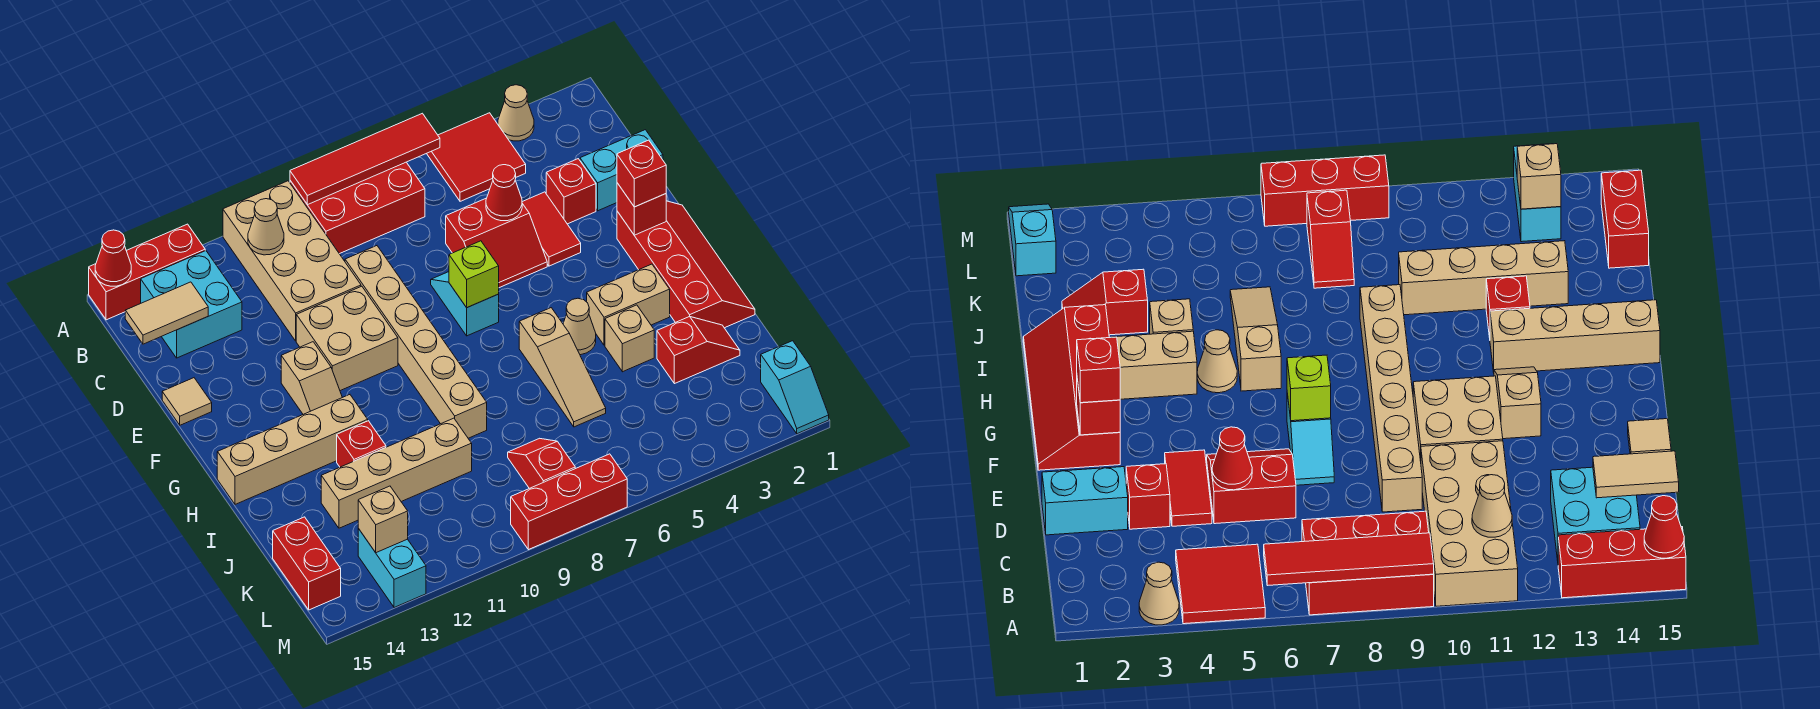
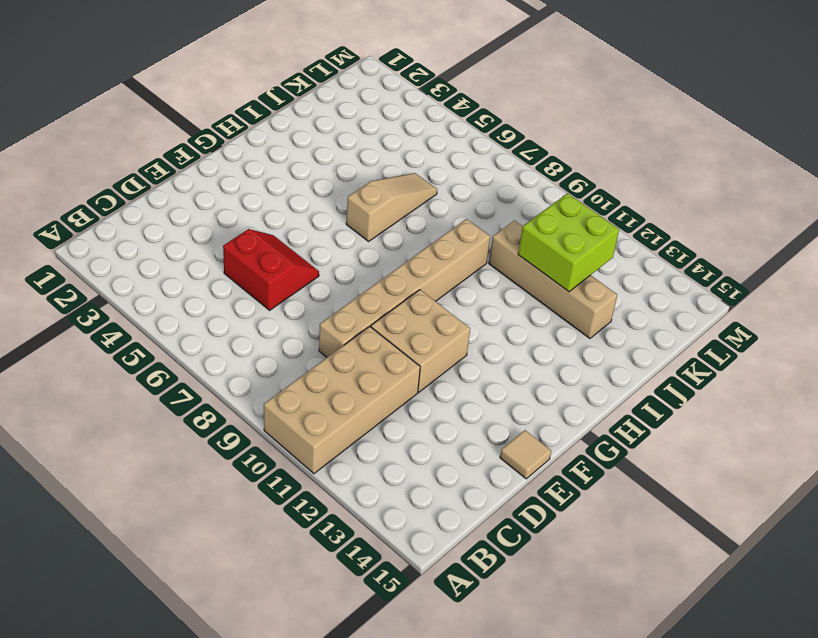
lime brick J11:K12 level 2 -> none
none -> tan cone A3 level 1
none -> red tile A4:B5 level 1
none -> red brick A7:B9 level 1
none -> red brick A13:A15 level 1

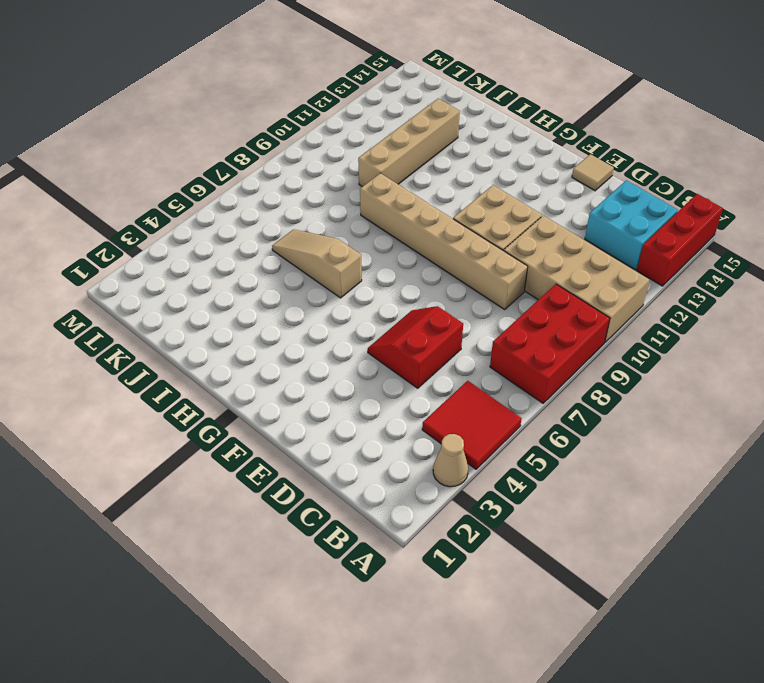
none -> cyan brick D1:D2 level 1
none -> red brick D3 level 1
none -> red tile D4:E4 level 1
none -> cyan slope E7:F7 level 1 top F

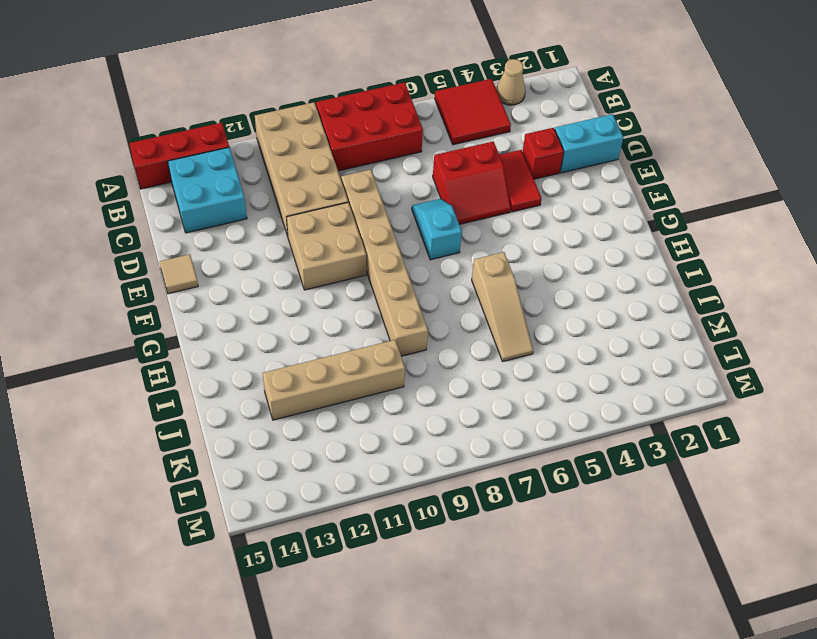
none -> red slope F1:I2 level 1 top 2
none -> tan slope F12:G12 level 1 top F
none -> tan brick H3:H4 level 1
none -> tan cone H5 level 1

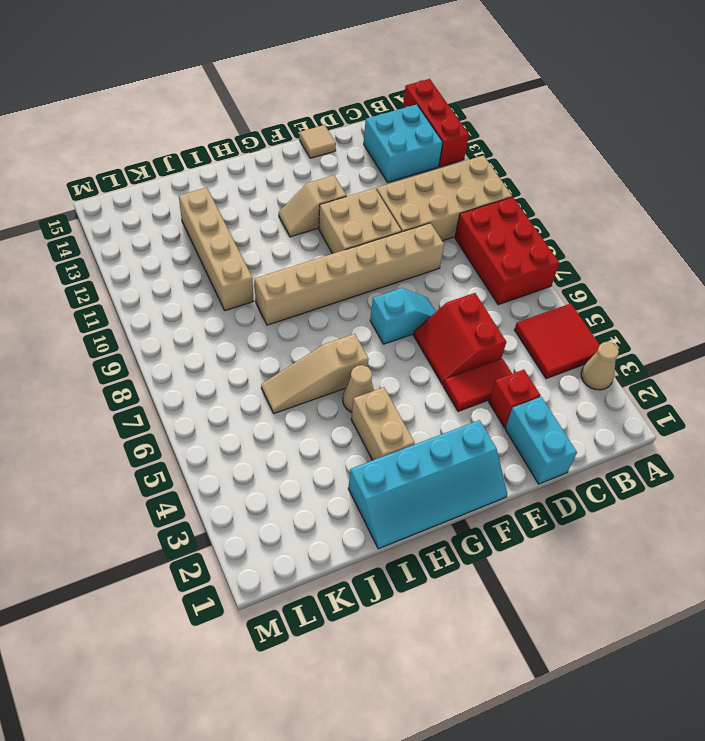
cyan slope F1:I2 level 1 top 2 -> red slope F1:I2 level 1 top 2
none -> tan brick H12:H15 level 1
none -> tan brick I4 level 1
none -> red brick I12 level 1
none -> red slope J2:J3 level 1 top 3

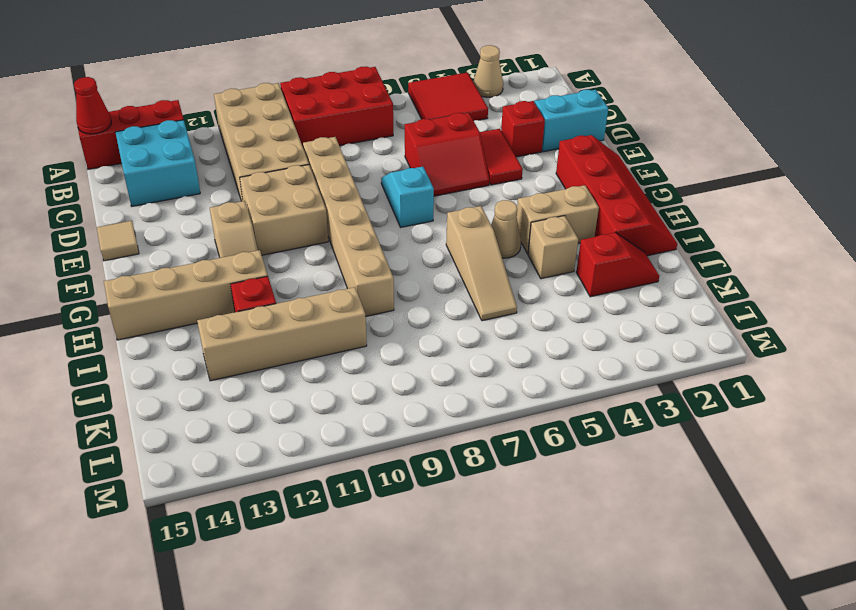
none -> red slope K8:L8 level 1 top L
none -> red brick K15:L15 level 1
none -> cyan slope L1:M1 level 1 top L
none -> cyan brick L13:M13 level 1

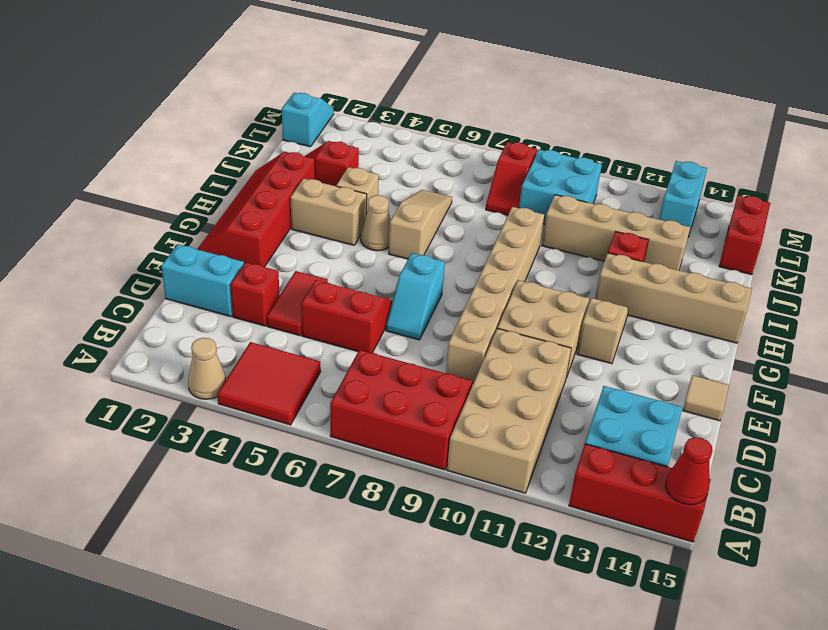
cyan brick K9:L10 level 1 -> none
none -> red brick M7:M9 level 1
none -> red tile A6:A9 level 2
none -> tan cone B11 level 2
none -> tan tile C14:C15 level 2

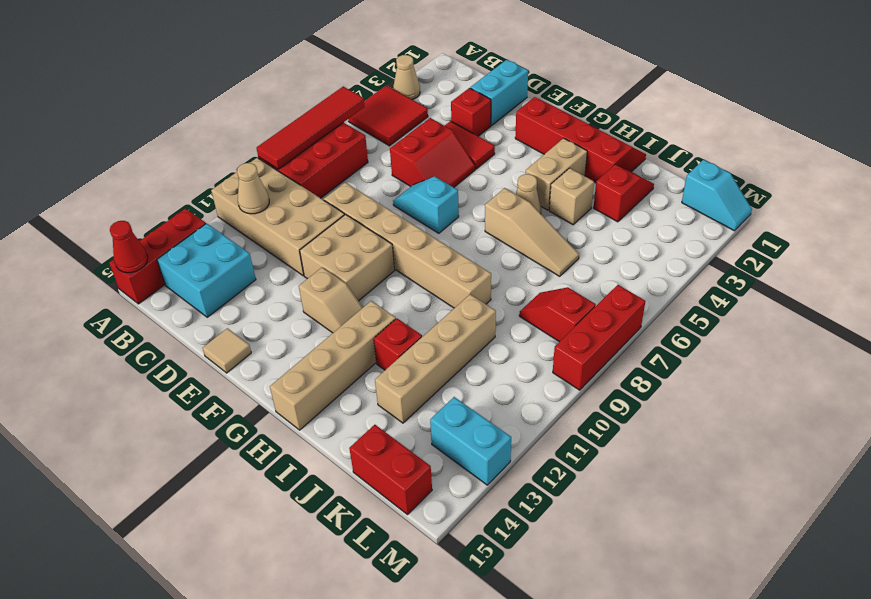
none -> tan tile C14:C15 level 2
none -> red cone D5 level 2
none -> red brick F2 level 2
none -> lime brick F7 level 2

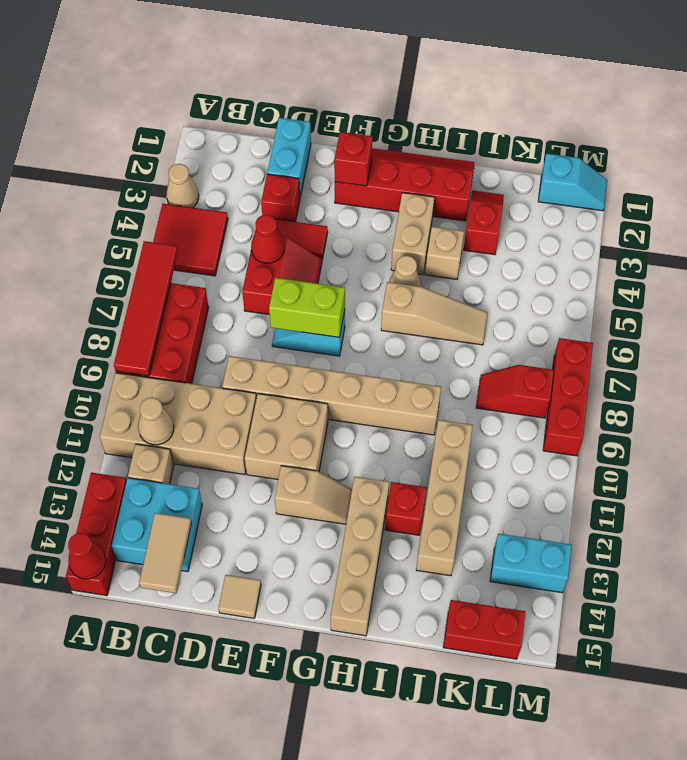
tan brick B12 level 1 -> tan brick L13 level 2
lime brick E7:F7 level 2 -> lime brick F7 level 2
none -> red brick F2 level 3

